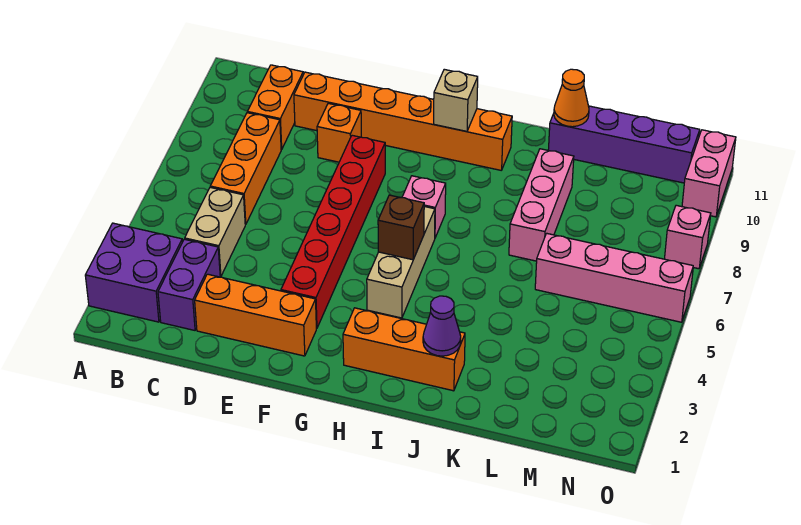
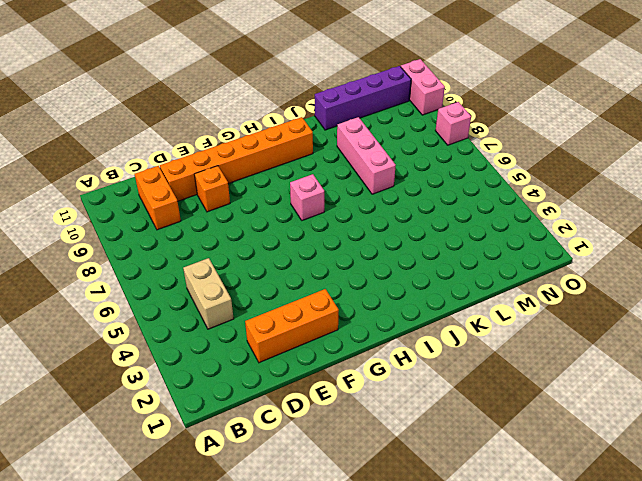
none -> purple brick A2:B3 level 1
none -> purple brick C2:C3 level 1
none -> orange brick C6:C8 level 1

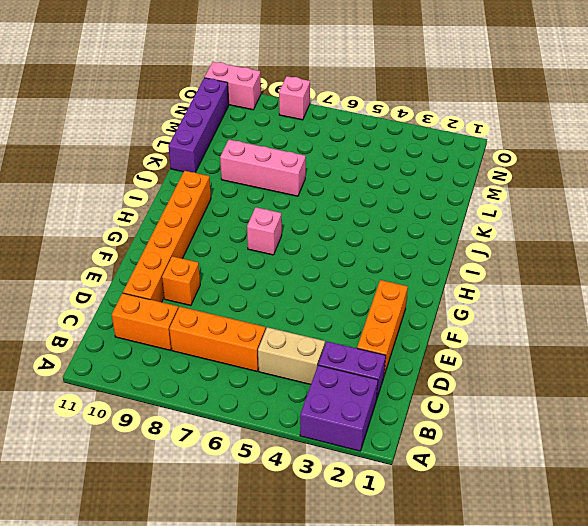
none -> red brick F3:F8 level 1
none -> orange brick H2:J2 level 1
none -> tan brick H4:H6 level 1

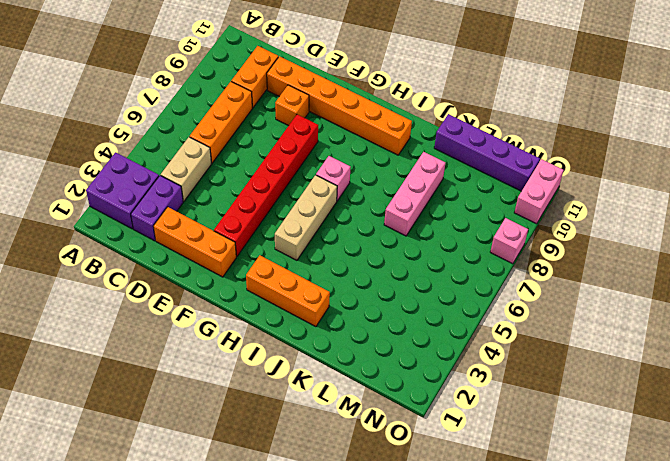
none -> pink brick L6:O6 level 1
none -> brown brick H5 level 2
none -> tan brick H10 level 2

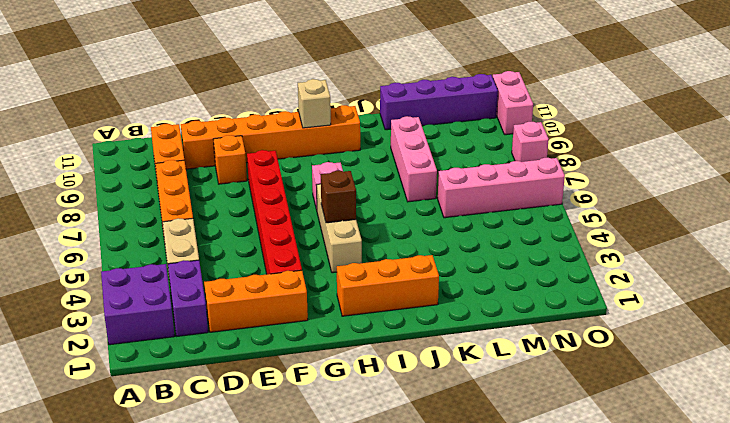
none -> purple cone J2 level 2
none -> orange cone K11 level 2

